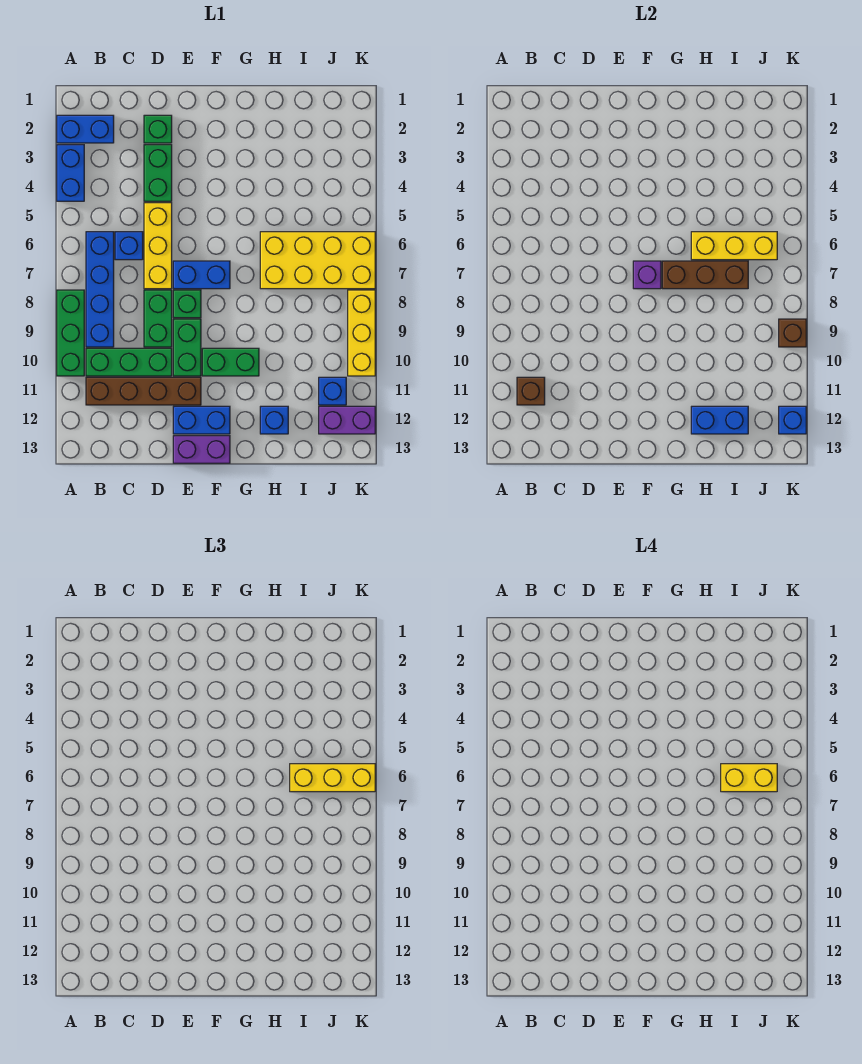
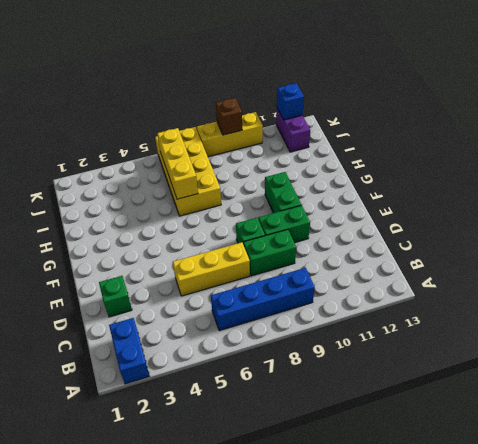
none -> blue brick A3:A4 level 1
none -> green brick A8:A10 level 1
none -> green brick B10:D10 level 1
none -> brown brick B11:E11 level 1

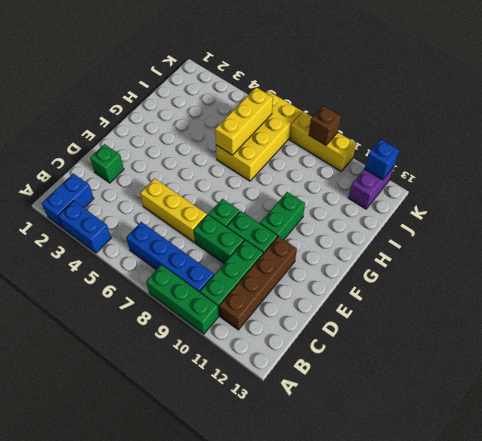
none -> blue brick C6 level 1
none -> green brick D3:D4 level 1
none -> blue brick E7:F7 level 1
none -> blue brick E12:F12 level 1

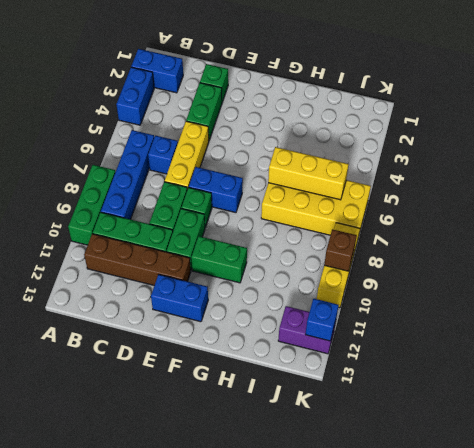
none -> purple brick E13:F13 level 1
none -> blue brick H12 level 1
none -> blue brick J11 level 1
none -> brown brick B11 level 2

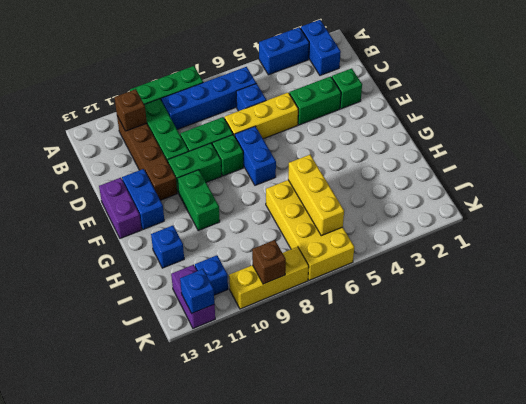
none -> purple brick F7 level 2
none -> brown brick G7:I7 level 2
none -> blue brick H12:I12 level 2
none -> yellow brick I6:K6 level 3

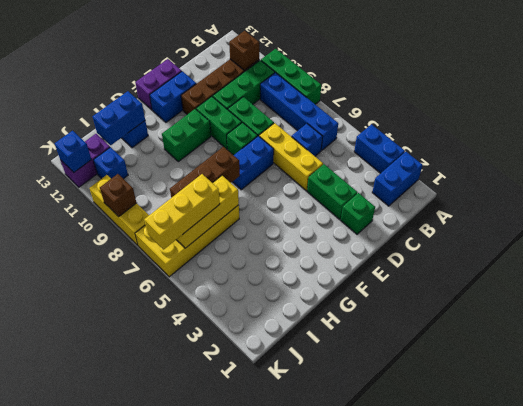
none -> purple brick F7 level 2
none -> yellow brick I6:J6 level 4

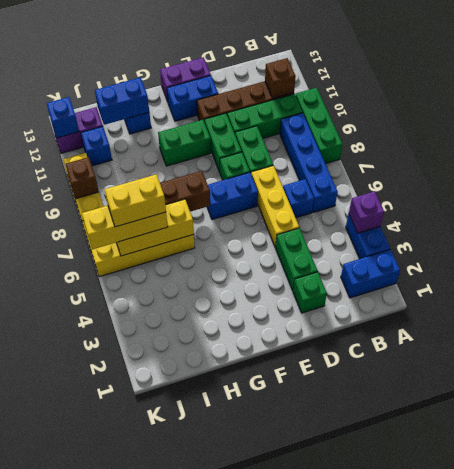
purple brick A4 level 2 -> purple brick F7 level 2

